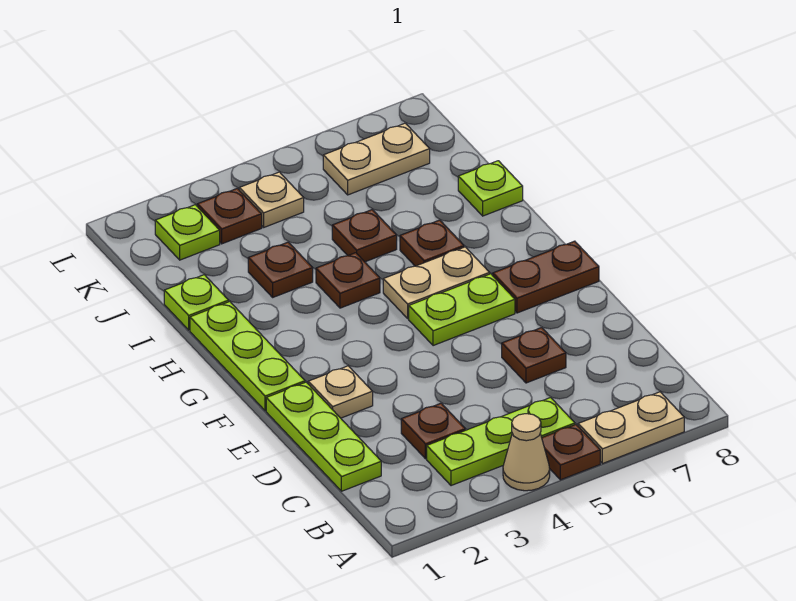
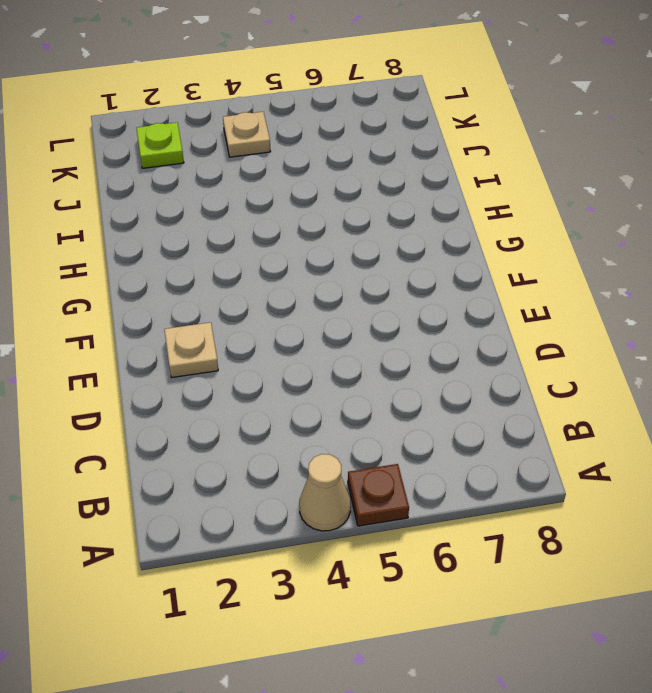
none -> tan plate A6:A7 level 1
none -> lime plate B3:B5 level 1
none -> lime plate C1:E1 level 1

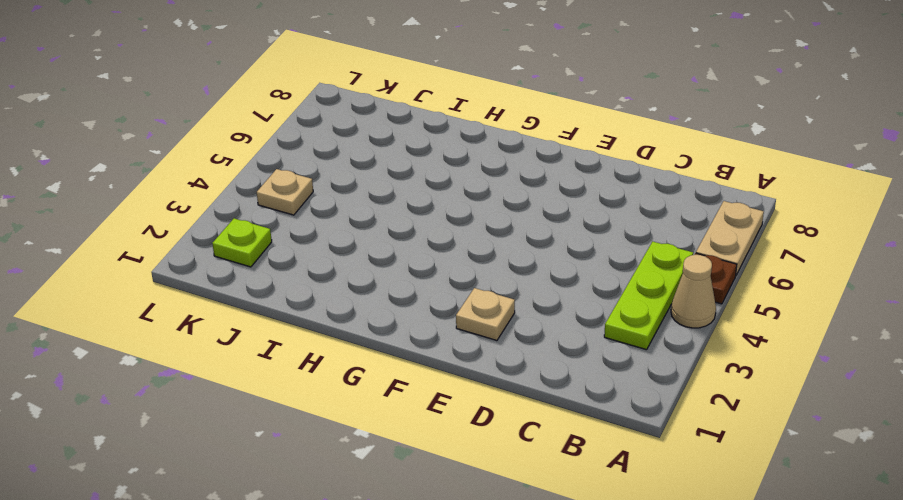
none -> lime plate C1:E1 level 1
none -> brown plate C3 level 1
none -> brown plate D6 level 1

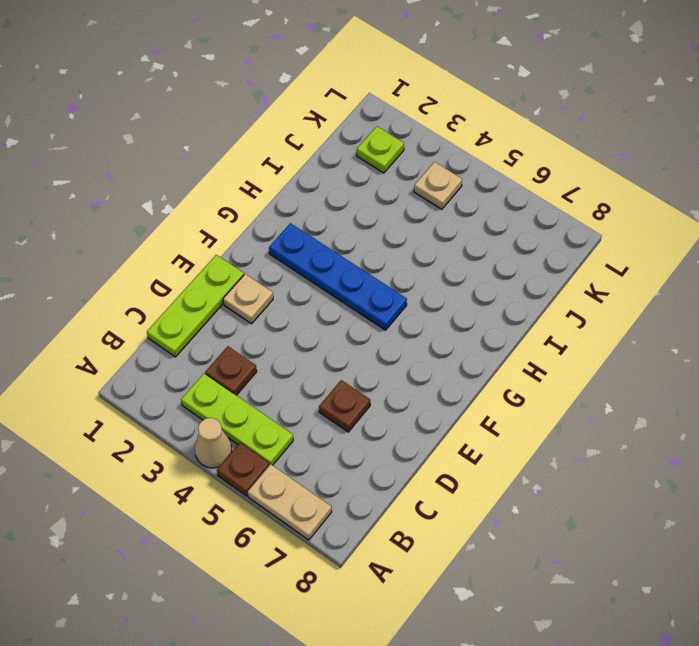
blue plate G2:G5 level 1 -> tan plate G5:G6 level 1
none -> lime plate F1:H1 level 1
none -> lime plate F5:F6 level 1
none -> brown plate F7:F8 level 1

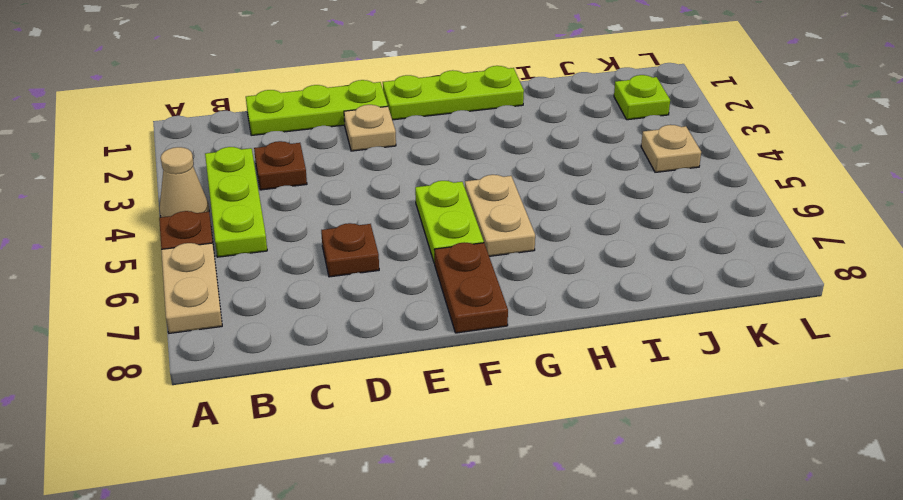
none -> brown plate H4 level 1
none -> brown plate H6 level 1
none -> lime plate I1 level 1

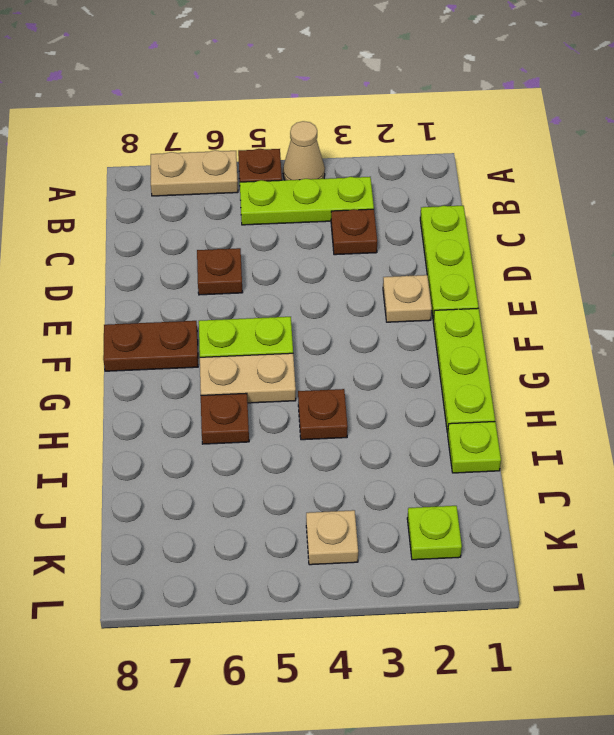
none -> brown plate I3 level 1
none -> brown plate I5 level 1
none -> lime plate I8 level 1

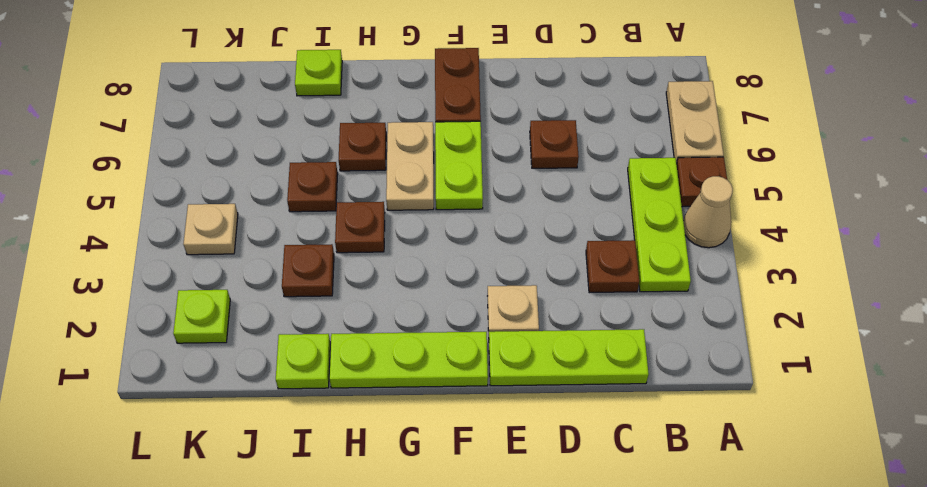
none -> brown plate K3 level 1
none -> tan plate K6:K7 level 1

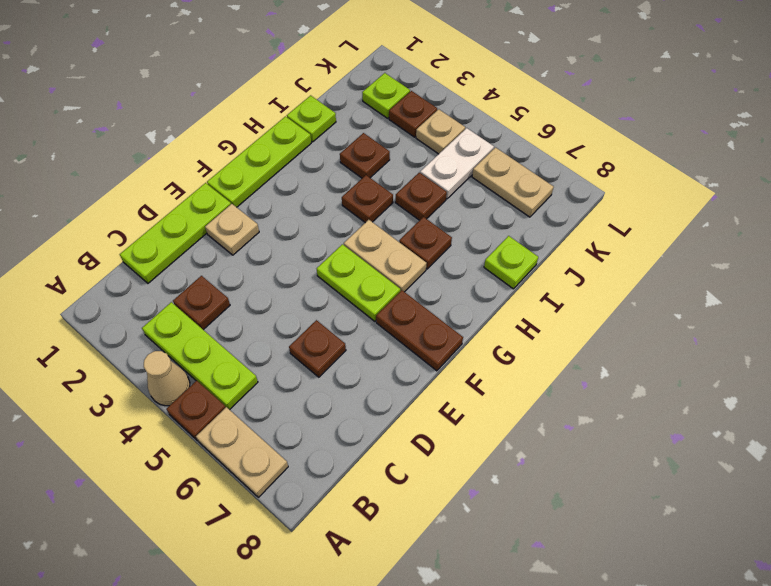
white plate J5:K5 level 1 -> none

